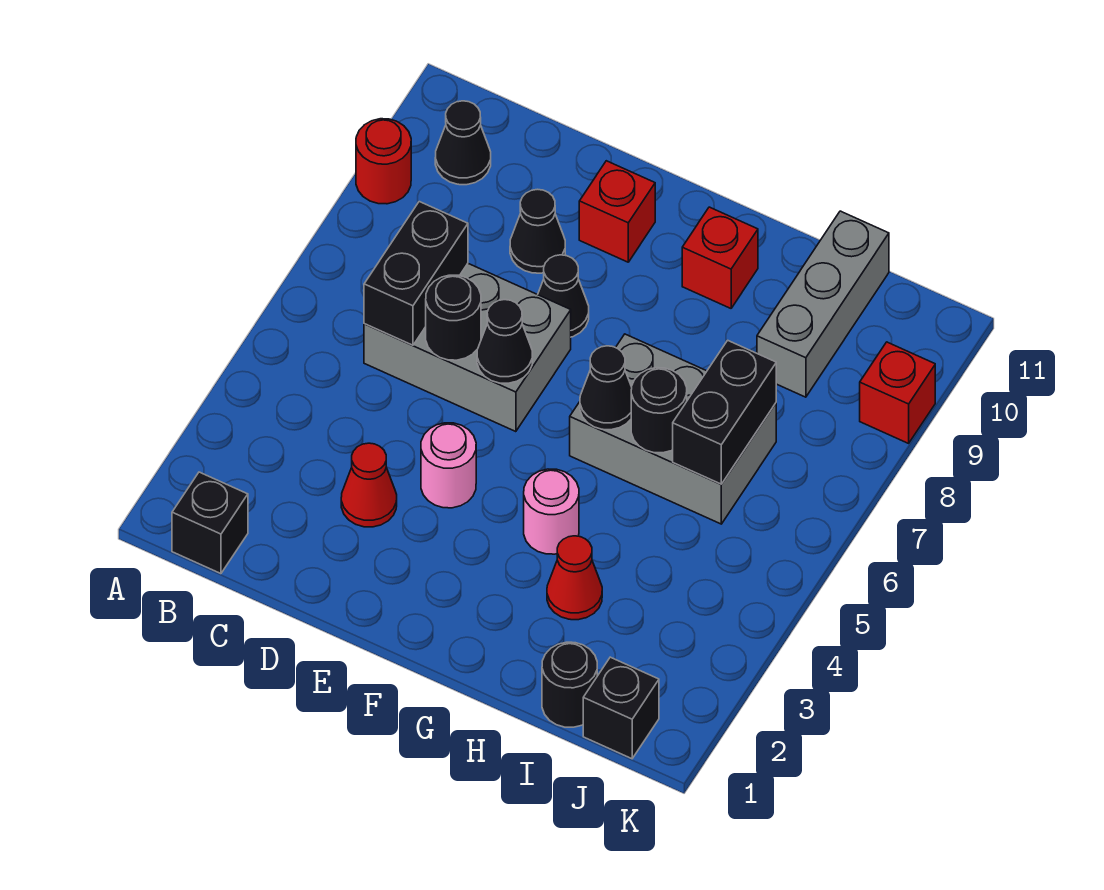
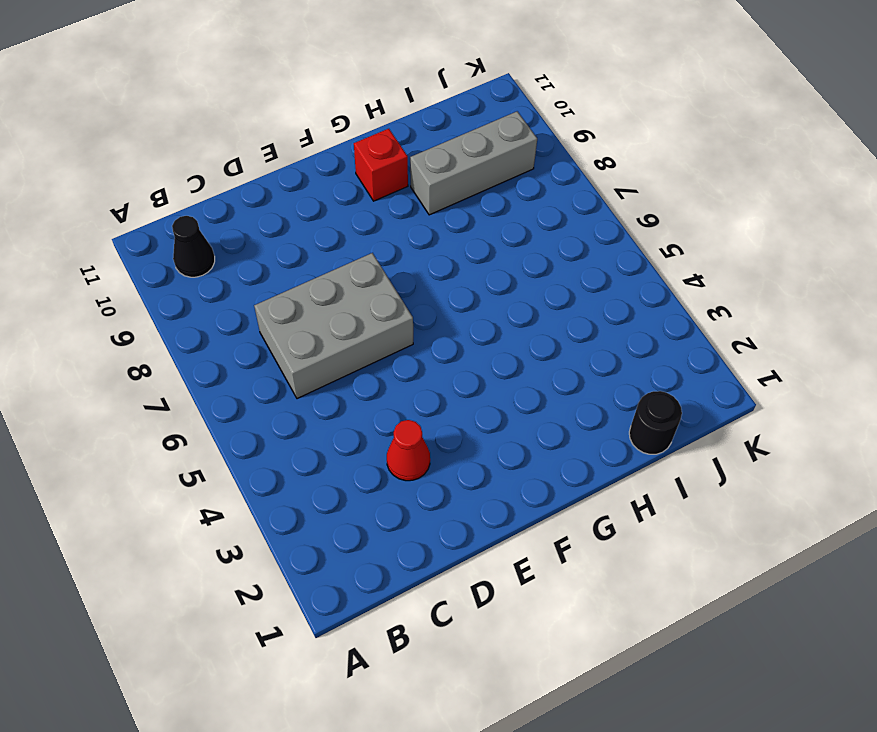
grey brick H9:J9 level 1 -> grey brick I9:I11 level 1
none -> red round brick A9 level 1
none -> black brick B1 level 1
none -> black cone D9 level 1

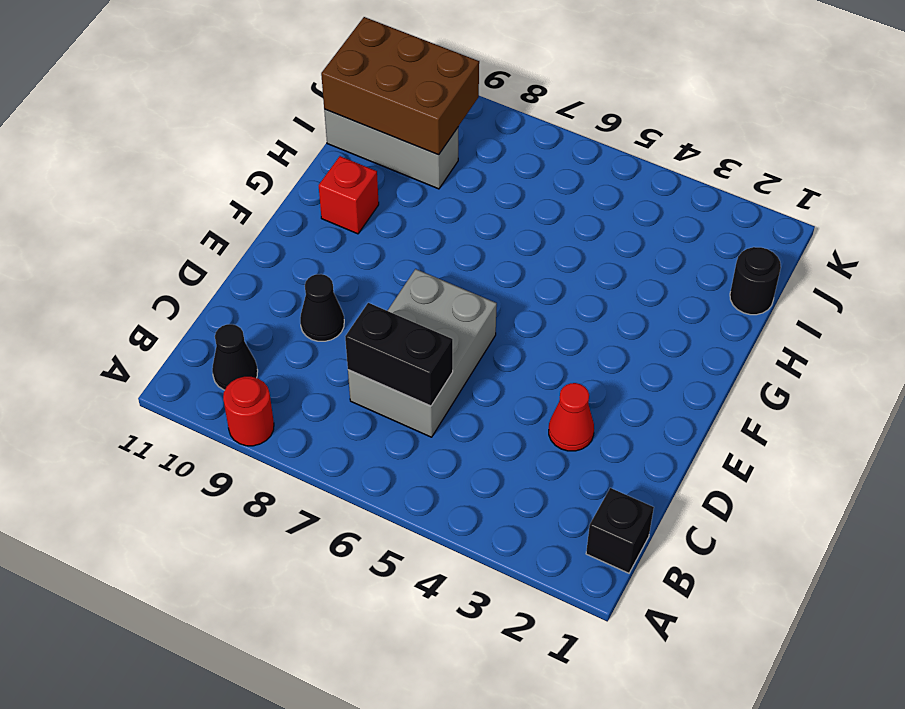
brown brick I9:J11 level 2 -> none
none -> pink round brick E4 level 1
none -> black cone E8 level 1
none -> red brick E10 level 1

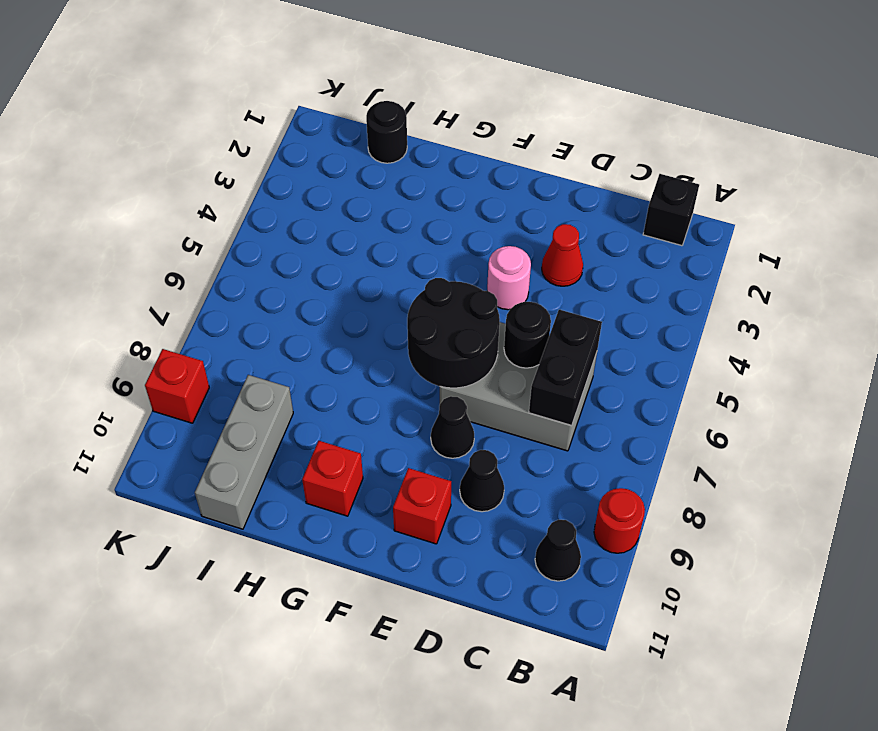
black round brick E6:F7 level 2 -> black cone E6 level 2
none -> pink round brick G4 level 1
none -> grey brick G6:I7 level 1
none -> red cone H3 level 1

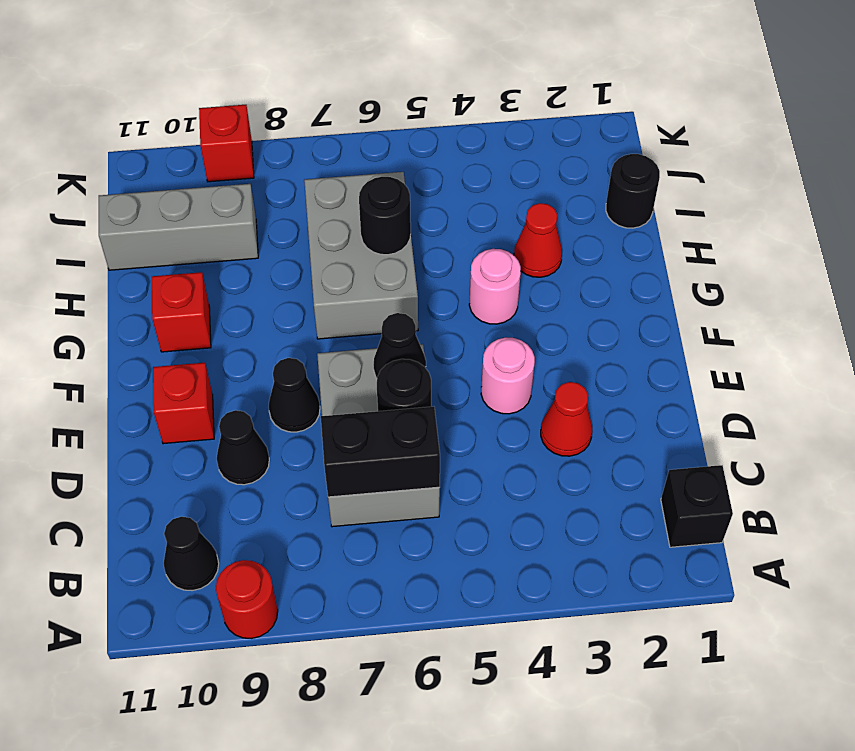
none -> black brick J1 level 1
none -> black cone G6 level 2
none -> black brick I6:I7 level 2

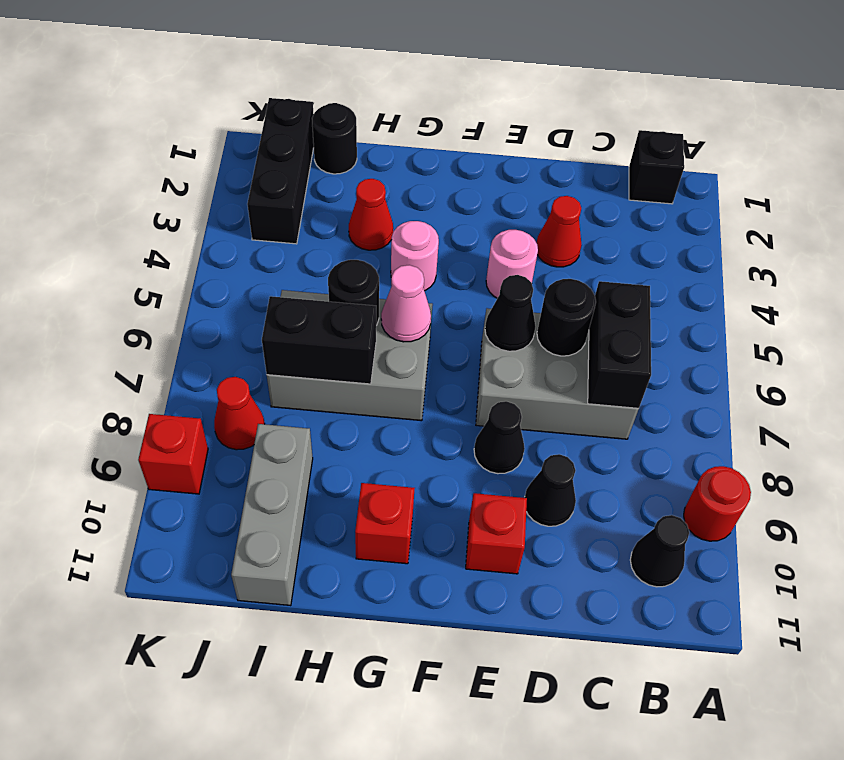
pink cone G6 level 2 -> black cone G6 level 2
black brick H7:I7 level 2 -> black brick I6:I7 level 2
black brick J1:J3 level 1 -> black brick J1 level 1
red cone J8 level 1 -> none

